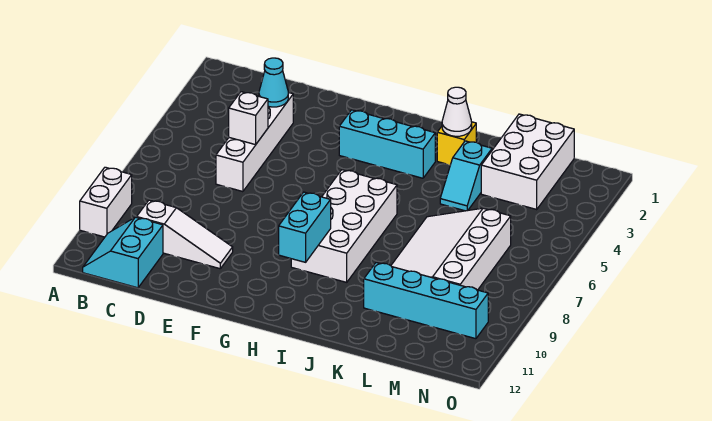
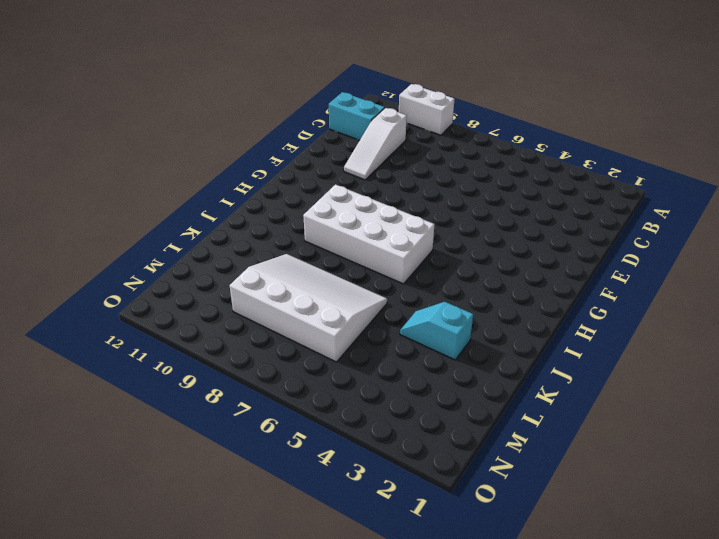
none -> white brick D3:D6 level 1
none -> cyan brick G3:I3 level 1
none -> yellow brick J2 level 1

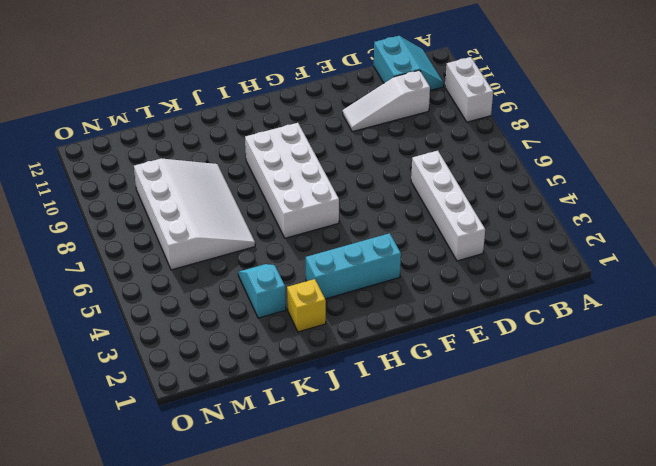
none -> cyan brick K10:N10 level 1
none -> white brick L1:M3 level 1
none -> cyan cone D3 level 2

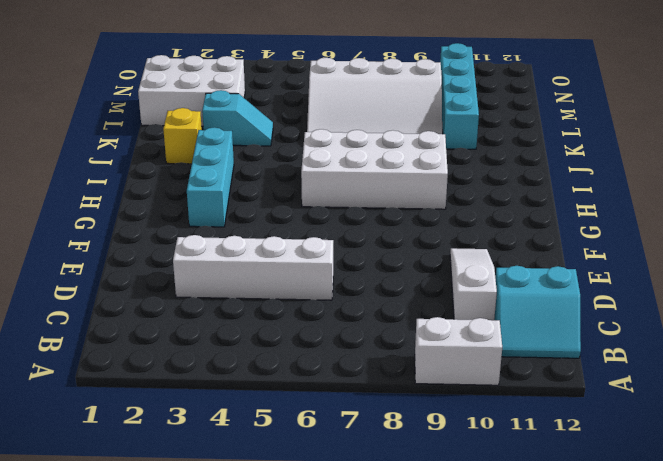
none -> cyan cone D3 level 2
none -> white brick D5 level 2
none -> cyan brick H9:H10 level 2

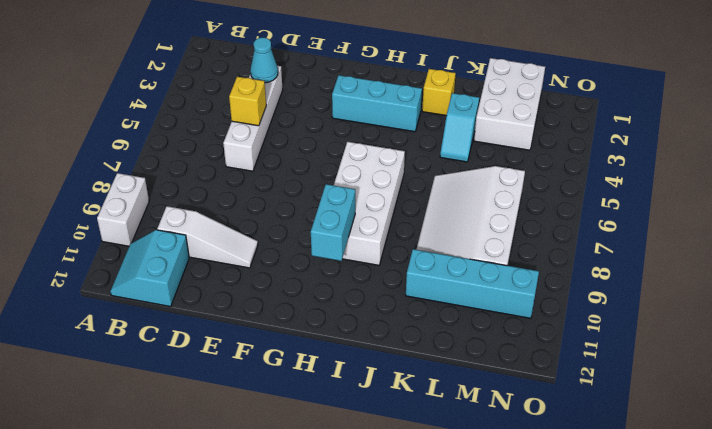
yellow brick D5 level 2 -> white brick D5 level 2
none -> white cone J2 level 2

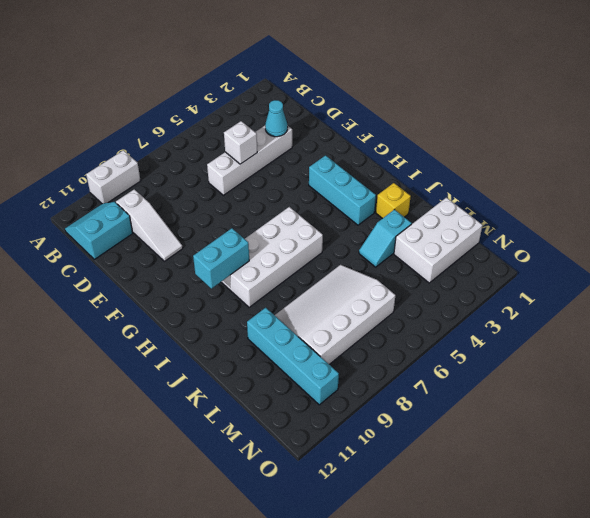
none -> white cone J2 level 2

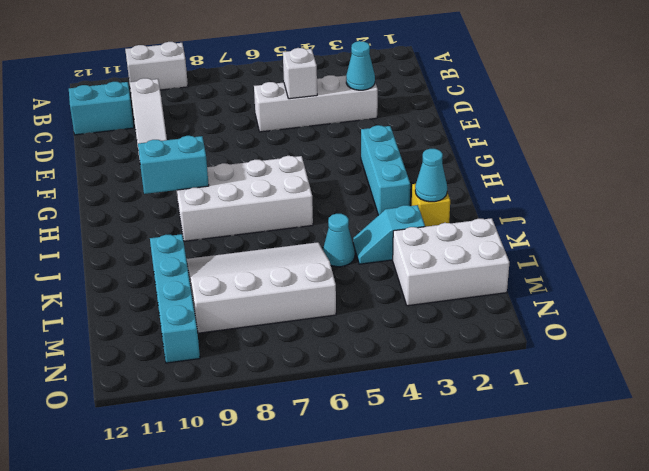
cyan cone J2 level 2 -> white cone J2 level 2
cyan cone K5 level 1 -> none

